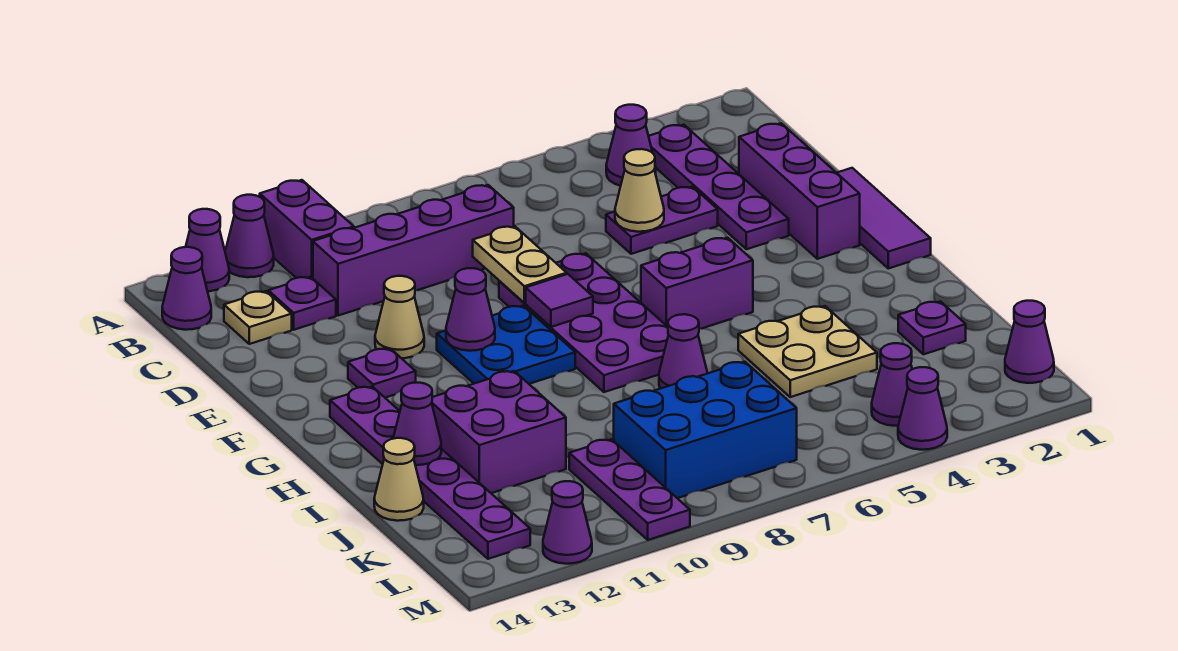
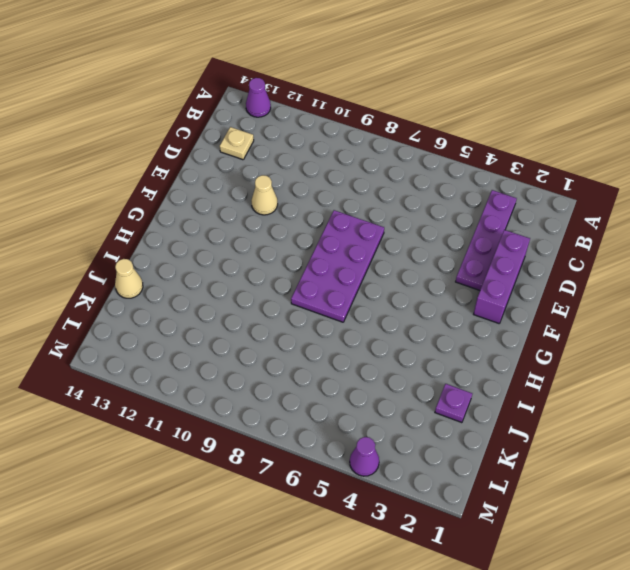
none -> purple brick A11:B11 level 1
none -> purple cone A12 level 1
none -> purple cone B4 level 1
none -> purple cone B14 level 1

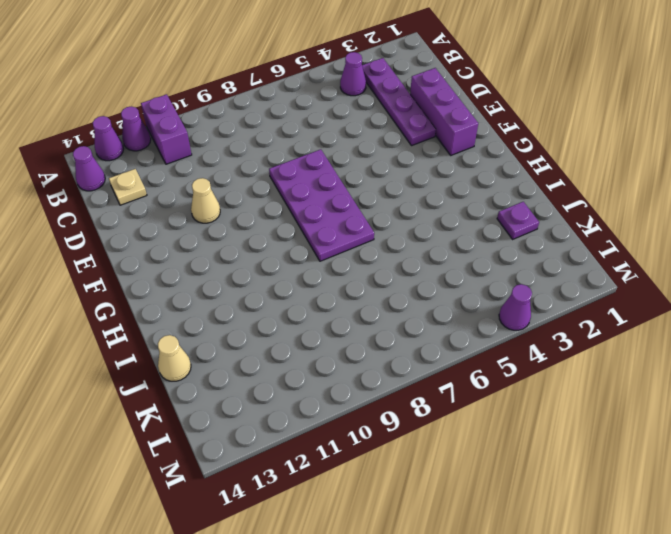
none -> purple brick C8:C11 level 1
none -> purple plate C12 level 1
none -> purple plate D4:D5 level 1
none -> purple tile E1:G1 level 1

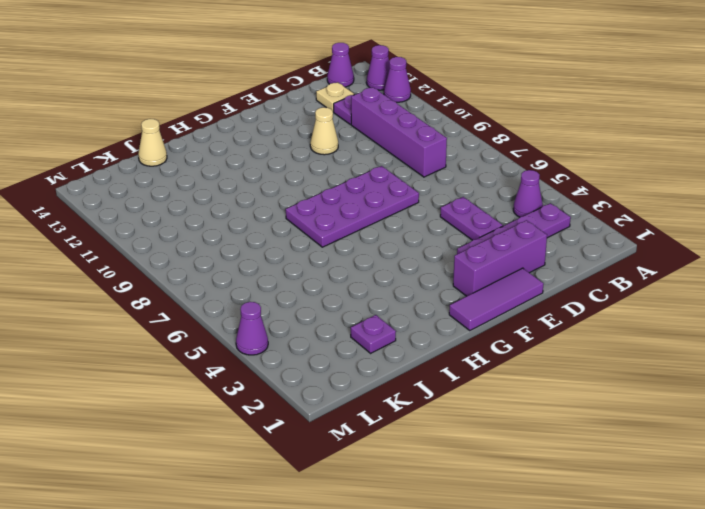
none -> purple brick A11:B11 level 1
none -> blue plate F9:G10 level 1
none -> purple plate F12 level 1
none -> purple brick G5:G6 level 1

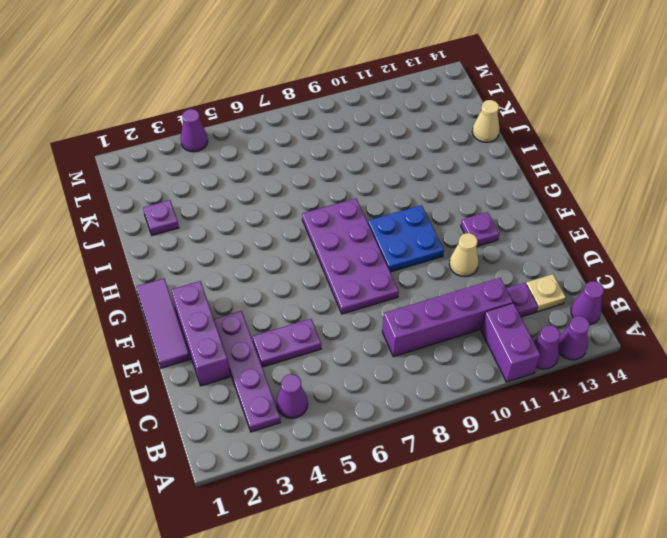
none -> purple brick G5:G6 level 1
none -> purple plate G13:L13 level 1
none -> tan plate I4:J5 level 1
none -> purple cone I7 level 1

